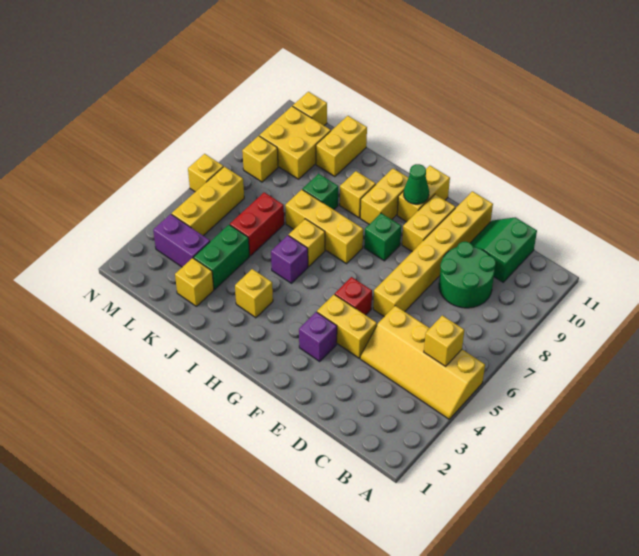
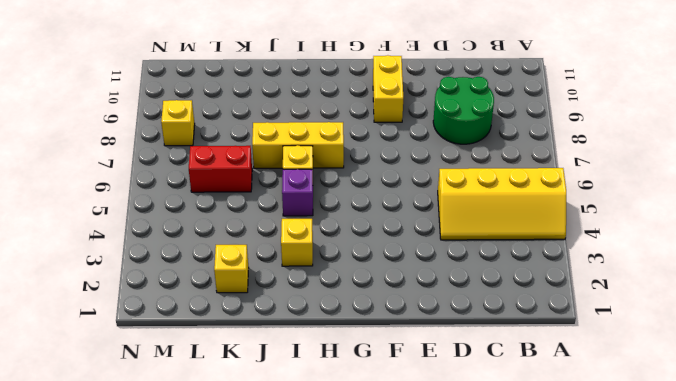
red brick K6:L6 level 1 -> red brick K5:K6 level 1
none -> green slope C10:D11 level 1 top C
none -> yellow brick E4:F4 level 1
none -> yellow brick E6:E11 level 1

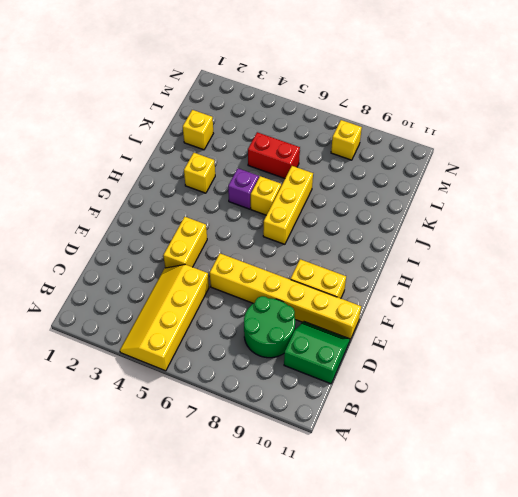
none -> purple brick F3 level 1
none -> red brick F5 level 1
none -> green brick G8 level 1

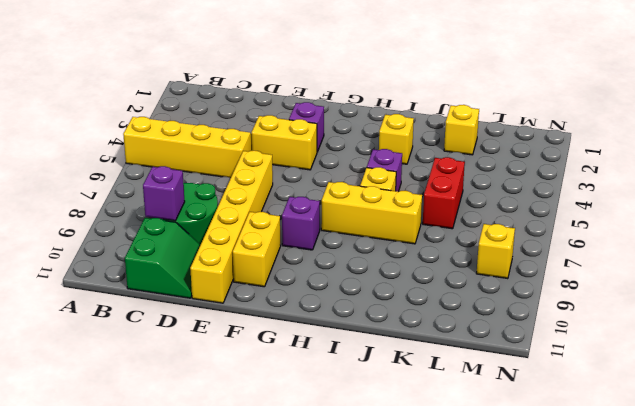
purple brick C9 level 2 -> none
purple brick G8 level 1 -> green brick G8 level 1
none -> red brick F5 level 1
none -> yellow brick G10:G11 level 1
none -> yellow brick H9:H10 level 1

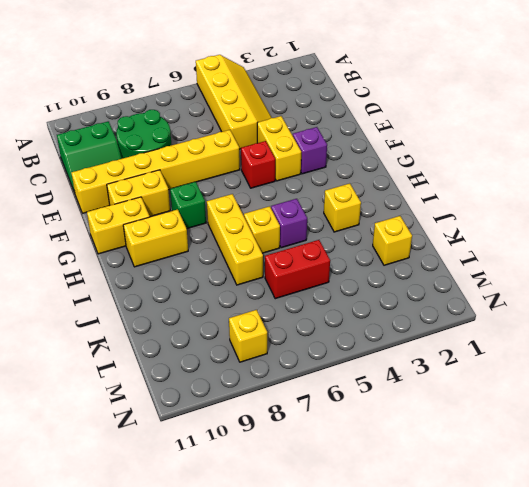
none -> yellow brick I9 level 1
none -> green brick J8 level 1
none -> green brick K3:K4 level 1

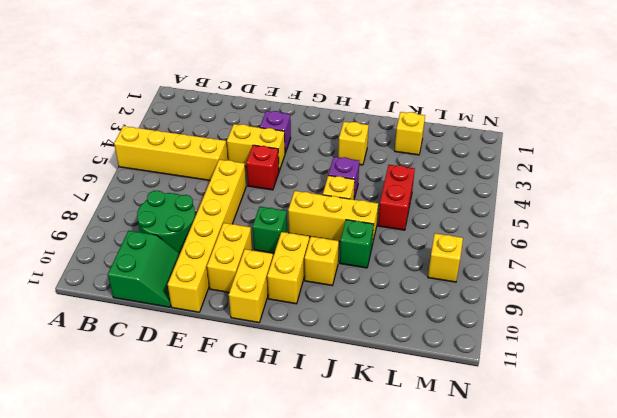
none -> green brick K3:K4 level 1
none -> yellow brick K10:K11 level 1
none -> purple brick L3:M3 level 1

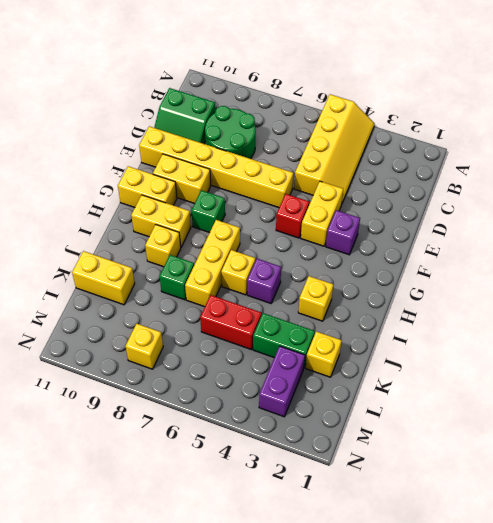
none -> yellow brick L9:M10 level 1
none -> yellow brick M4:M6 level 1
none -> yellow brick M11 level 1

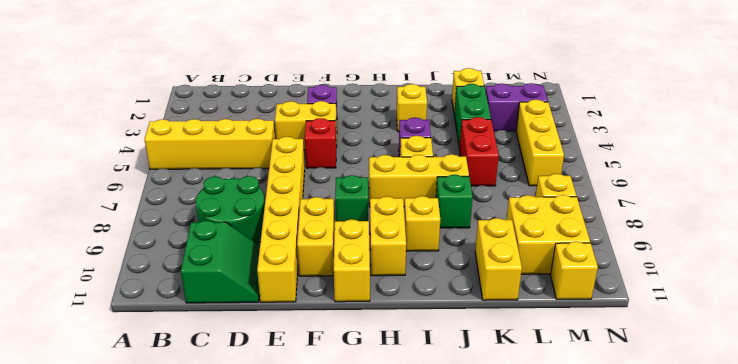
none -> yellow brick N6 level 1
none -> yellow brick B5 level 2
none -> green cone G10 level 2

